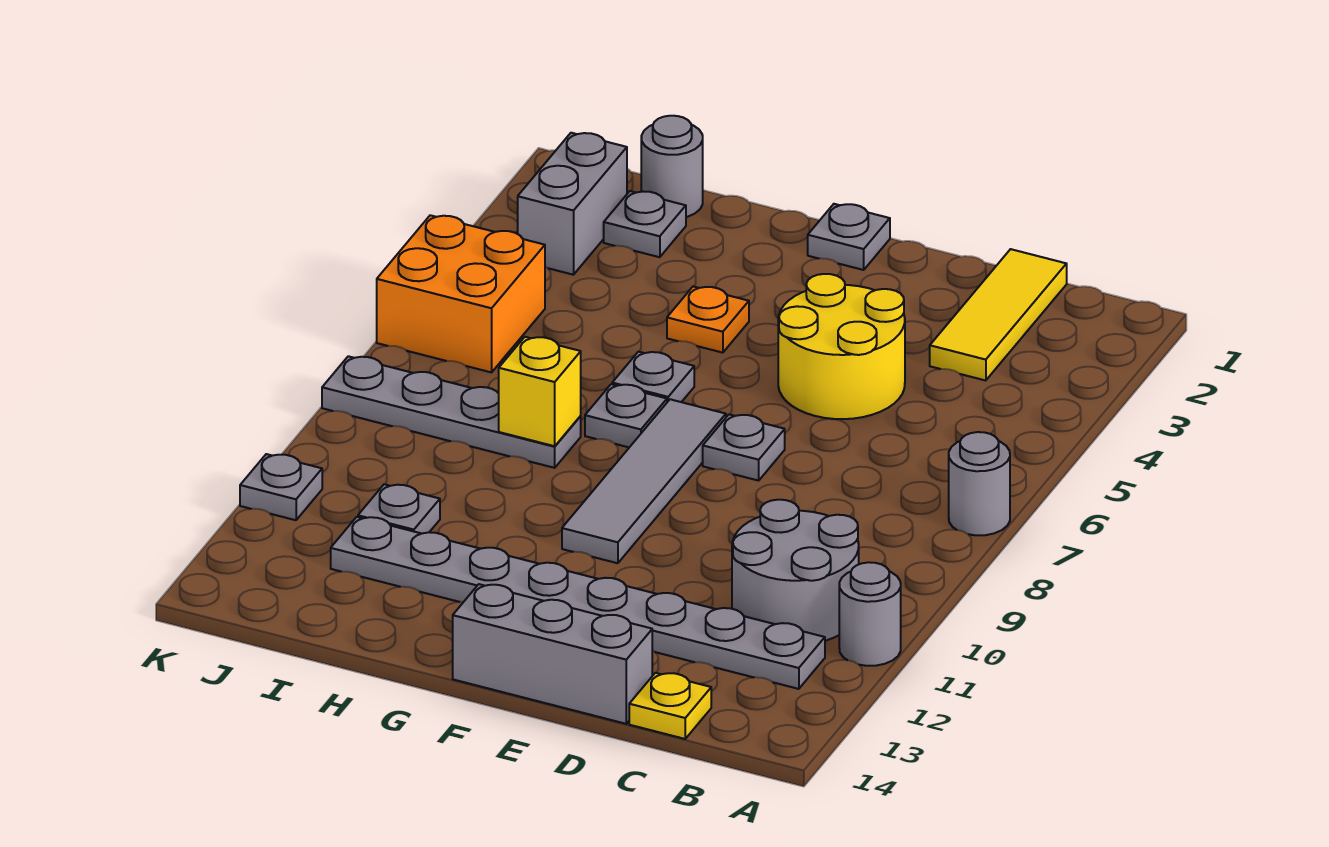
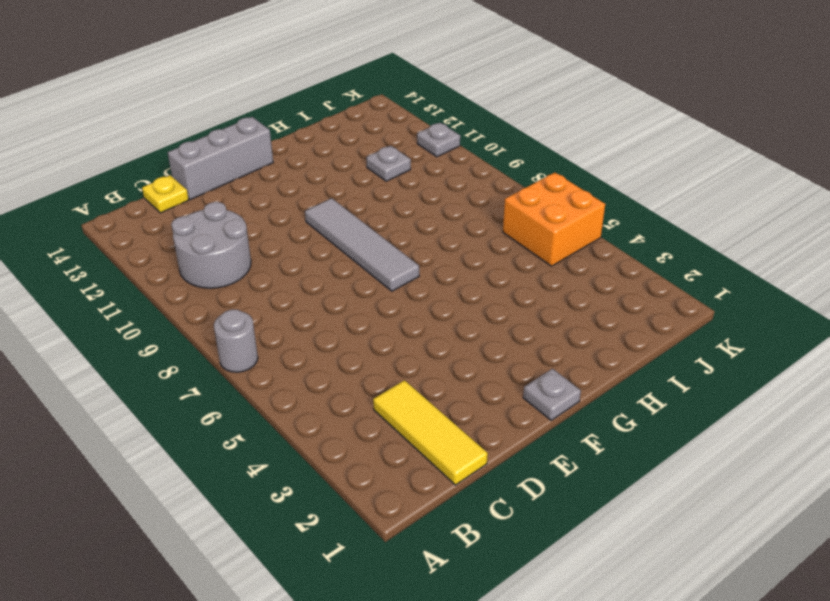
none -> grey round brick A11 level 1
none -> grey plate B12:I12 level 1
none -> yellow round brick D4:E5 level 1

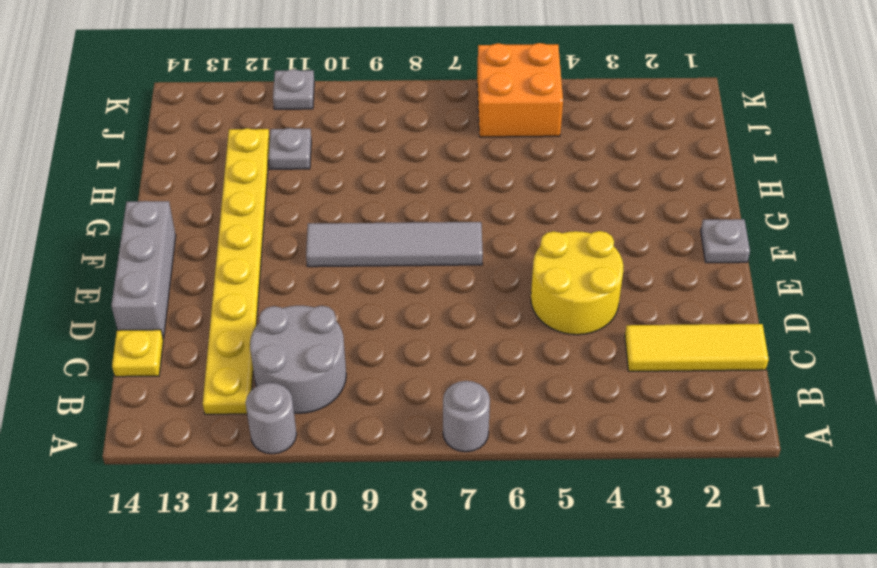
yellow plate B12:I12 level 1 -> grey plate B12:I12 level 1
none -> grey plate E7 level 1
none -> orange plate G4 level 1
none -> grey plate G6 level 1

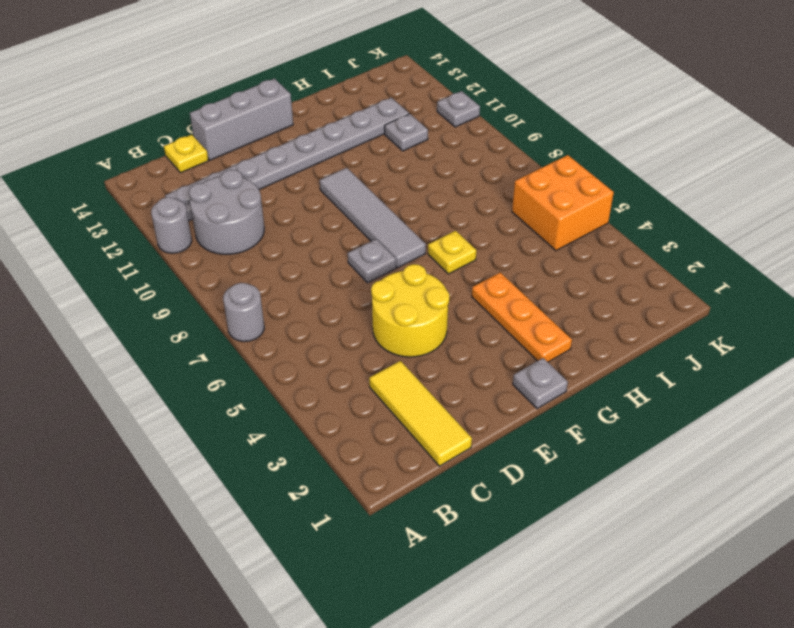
orange plate G2:G4 level 1 -> orange plate G4 level 1
yellow plate G6 level 1 -> grey plate G6 level 1
none -> grey plate G7 level 1
none -> grey plate H8:K8 level 1
none -> grey round brick I1 level 1

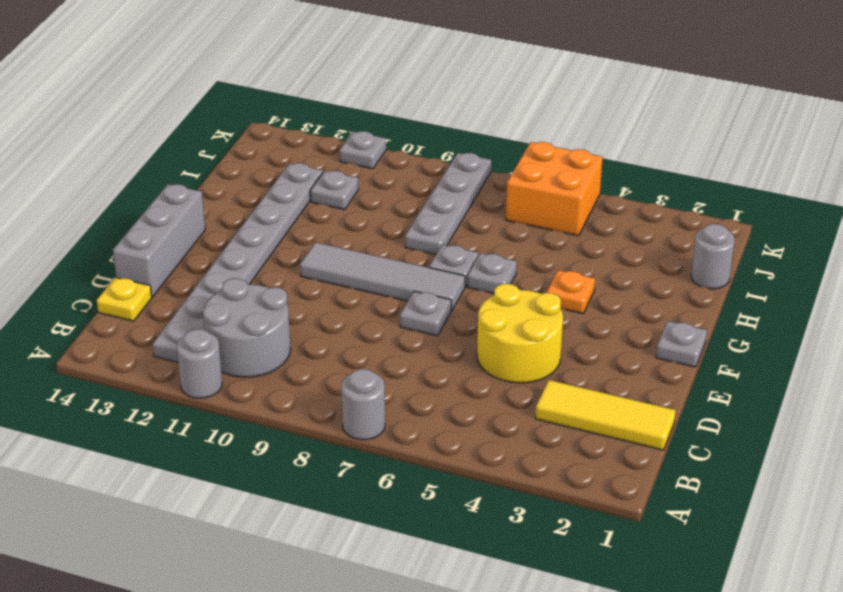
none -> grey plate I2 level 1
none -> grey brick J2:J3 level 1
none -> yellow brick H8 level 2

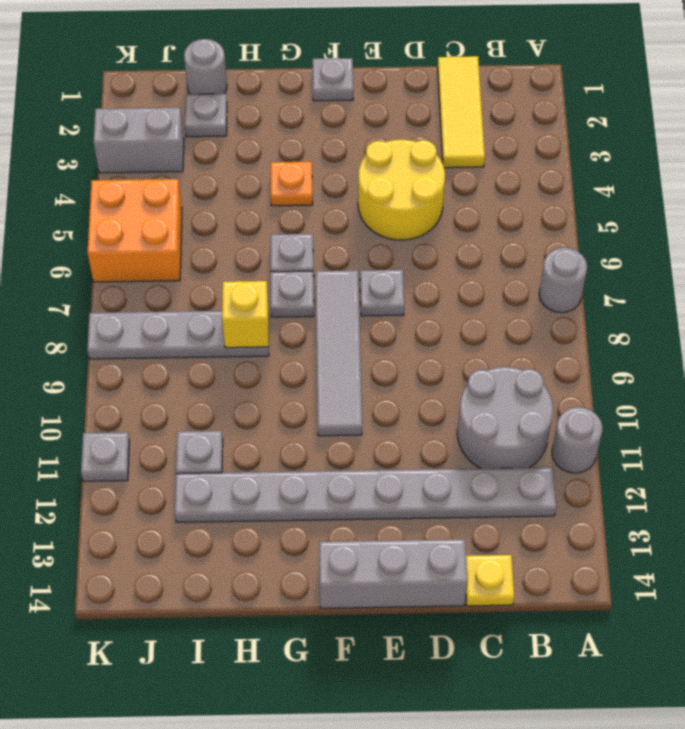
grey brick J3:K3 level 1 -> grey brick J2:J3 level 1

